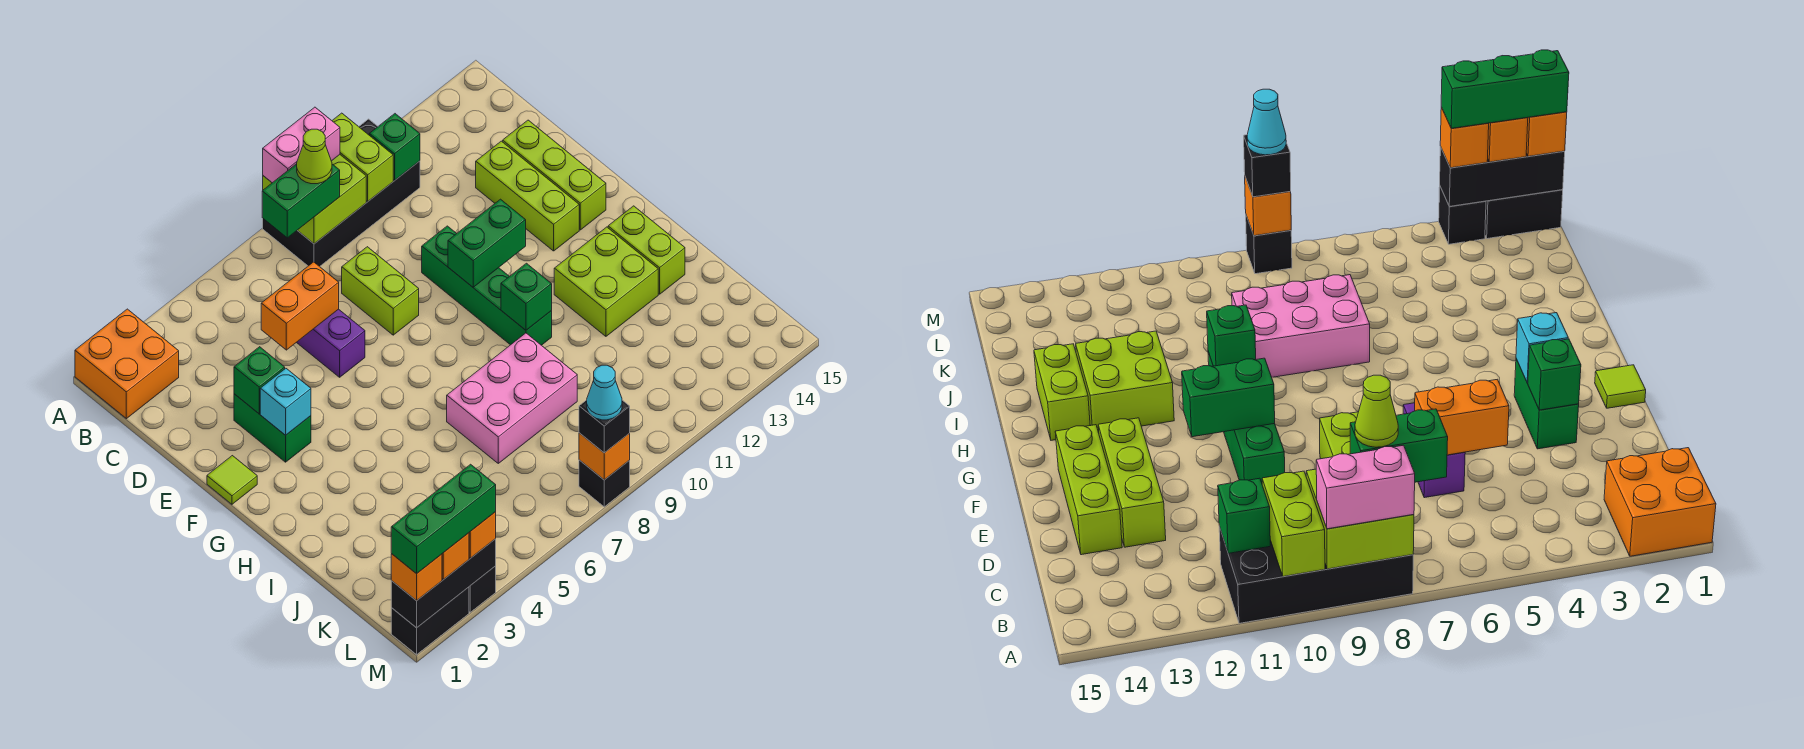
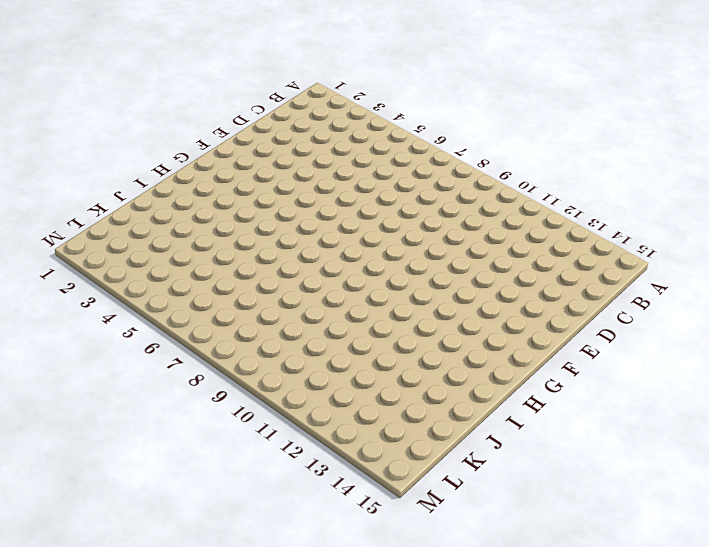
none -> orange brick A1:B2 level 1
none -> black brick A8:B11 level 1
none -> purple brick D6:E6 level 1
none -> lime brick D8:E8 level 1

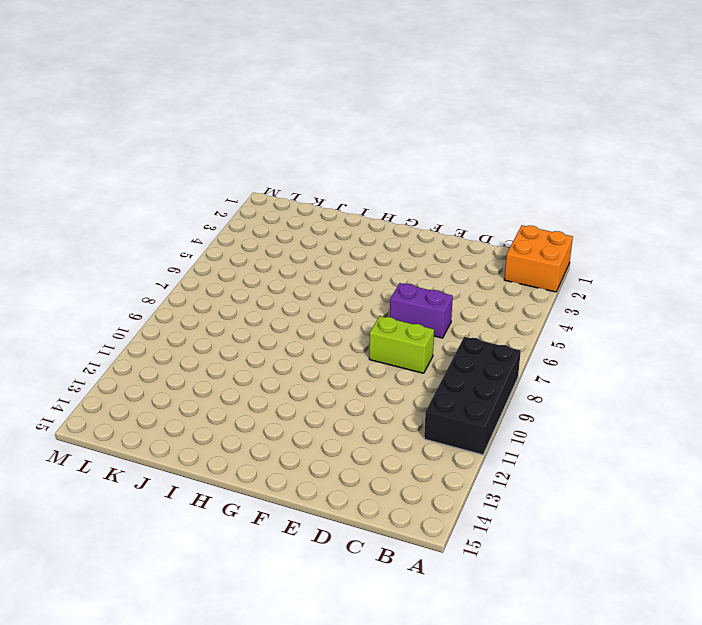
none -> lime brick D13:F13 level 1
none -> lime brick D14:F14 level 1
none -> green brick E3:F3 level 1
none -> green brick E10:H10 level 1

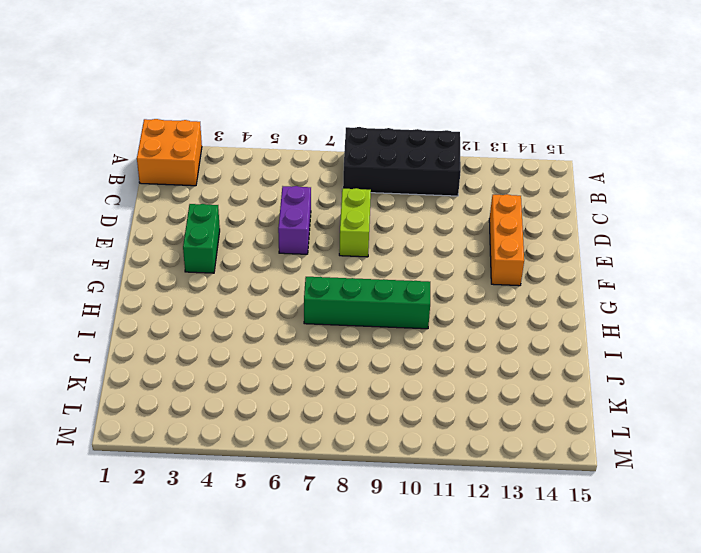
orange brick D13:F13 level 1 -> lime brick D13:F13 level 1
green brick H7:H10 level 1 -> green brick E10:H10 level 1
none -> lime brick D14:F14 level 1
none -> lime tile F1 level 1
none -> lime brick H12:I13 level 1
none -> lime brick H14:I14 level 1

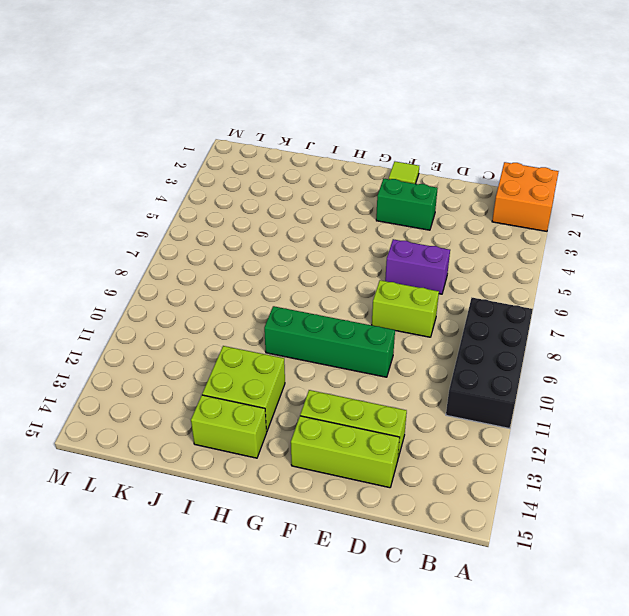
none -> pink brick I7:J9 level 1
none -> black brick M1:M2 level 1
none -> black brick M3 level 1
none -> black brick M8 level 1

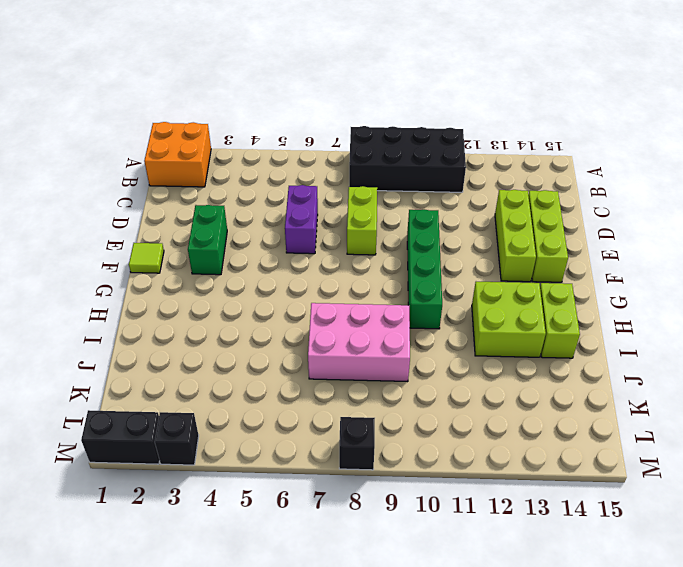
none -> lime brick A8:B9 level 2
none -> lime brick A10:B10 level 2
none -> green brick B11 level 2
none -> orange brick D5:D6 level 2

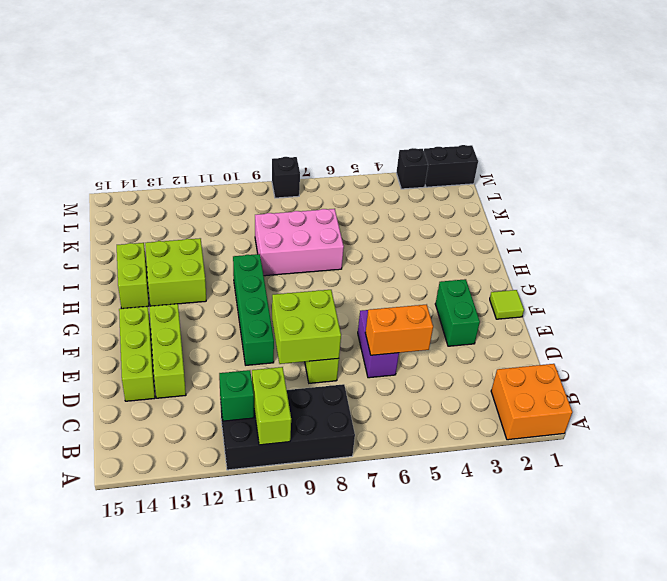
lime brick D8:E9 level 2 -> lime brick A8:B9 level 2
none -> green brick E3 level 2
none -> cyan brick F3 level 2
none -> green brick F10:F11 level 2
none -> green brick H10 level 2

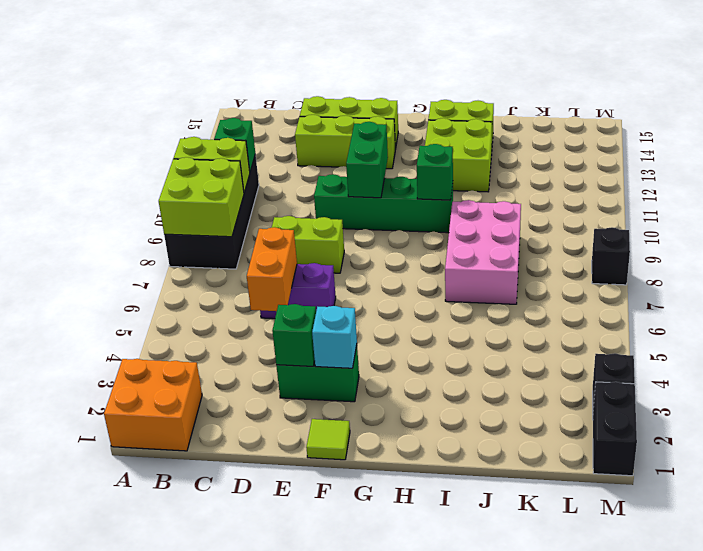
none -> black brick M1:M3 level 2
none -> orange brick M8 level 2
none -> pink brick A8:A9 level 3
none -> green brick B7:B8 level 3

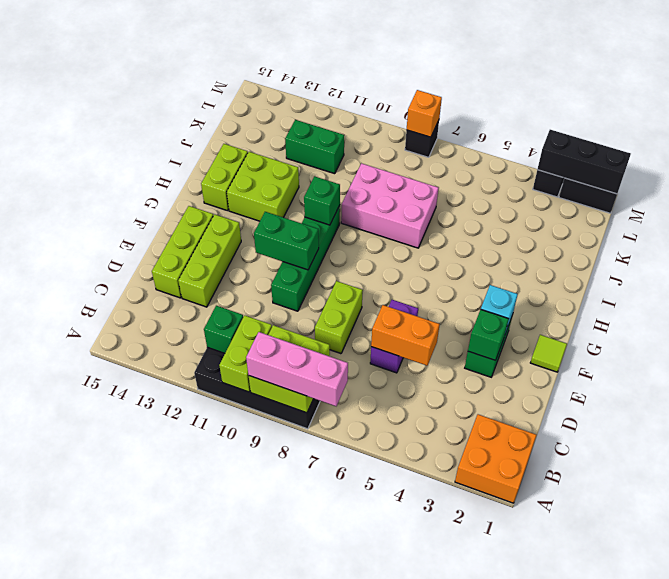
pink brick A7:A9 level 3 -> pink brick A8:A9 level 3
green brick K11:K12 level 1 -> green brick B7:B8 level 3
none -> orange brick M1 level 3
none -> orange brick M2 level 3
none -> orange brick M3 level 3
none -> black brick M8 level 3

